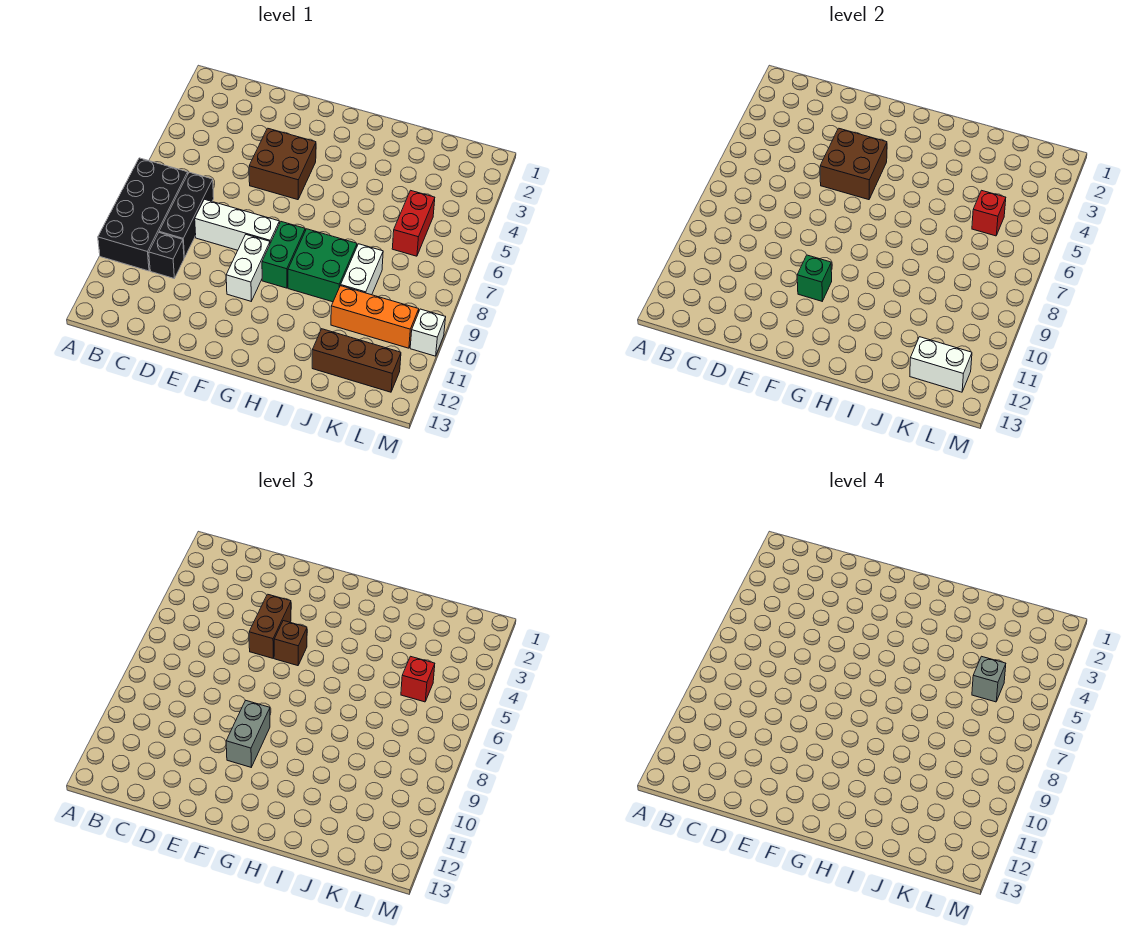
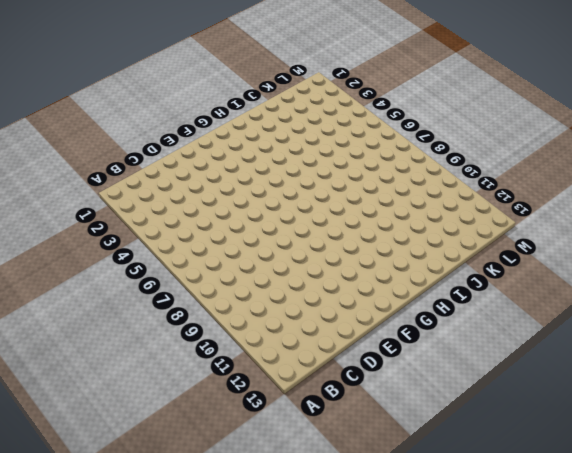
none -> black brick A7:B10 level 1
none -> black brick C7:C9 level 1
none -> black brick C10 level 1

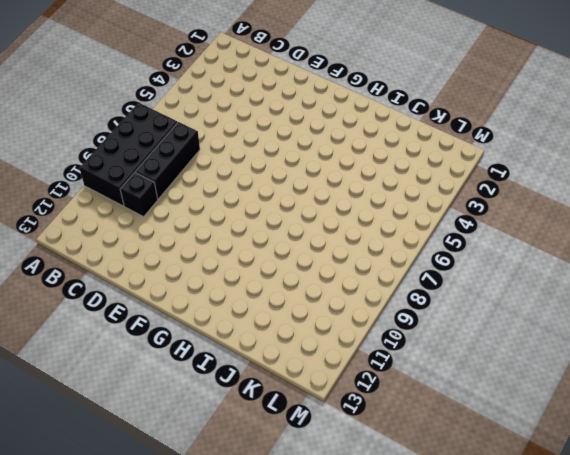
none -> white brick D8:F8 level 1
none -> brown brick E4:F5 level 1
none -> white brick F9:F10 level 1

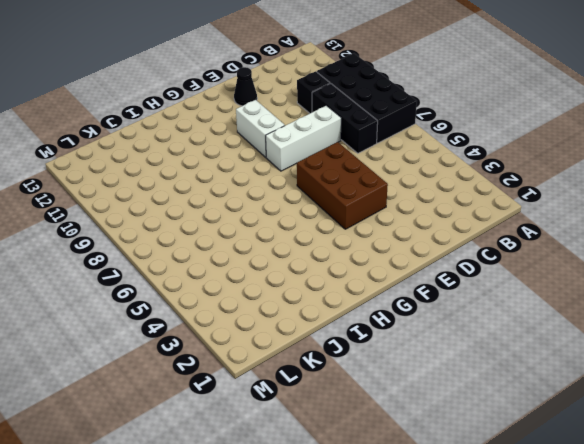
brown brick E4:F6 level 1 -> brown brick E4:F5 level 1
black cone E12 level 1 -> none
none -> green brick G8:G9 level 1
none -> green brick H8:I9 level 1
none -> white brick J8:J9 level 1

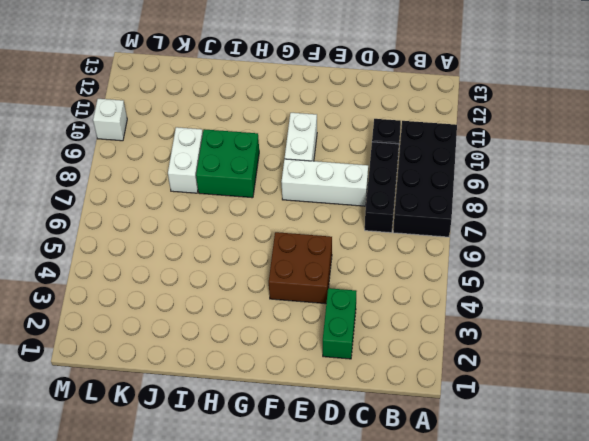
green brick D2:D3 level 1 -> green brick G8:G9 level 1
none -> orange brick J10:L10 level 1
none -> brown brick J12:L12 level 1
none -> red brick K5:K6 level 1

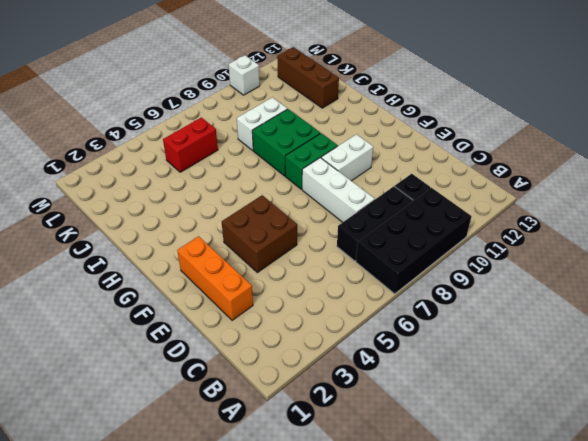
orange brick D2:F2 level 1 -> orange brick J10:L10 level 1
none -> brown brick E4:F5 level 2
none -> green brick F10 level 2
none -> red brick K5 level 2

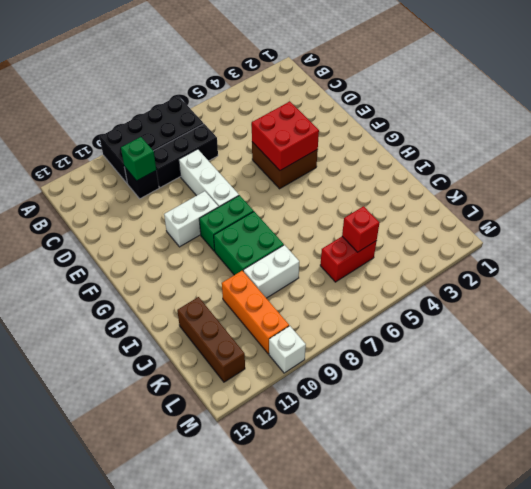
green brick C10 level 2 -> green brick F10 level 2
red brick E4:F5 level 2 -> brown brick E4:F5 level 2
none -> white brick K12:L12 level 2
none -> brown brick E4:E5 level 3
none -> brown brick F5 level 3

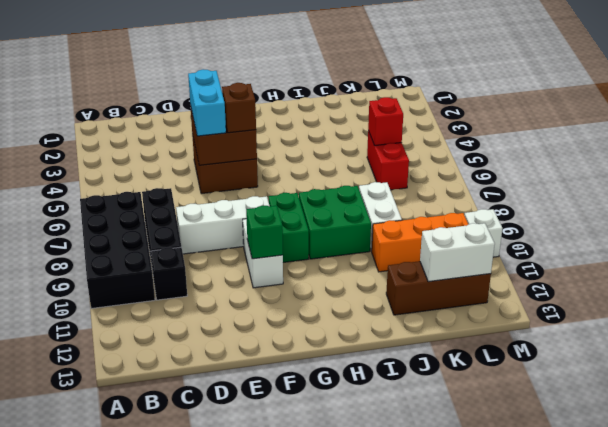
cyan brick E4:E5 level 3 -> brown brick E4:E5 level 3
none -> grey brick F9:F10 level 3
none -> red brick K5 level 3
none -> grey brick K5 level 4

